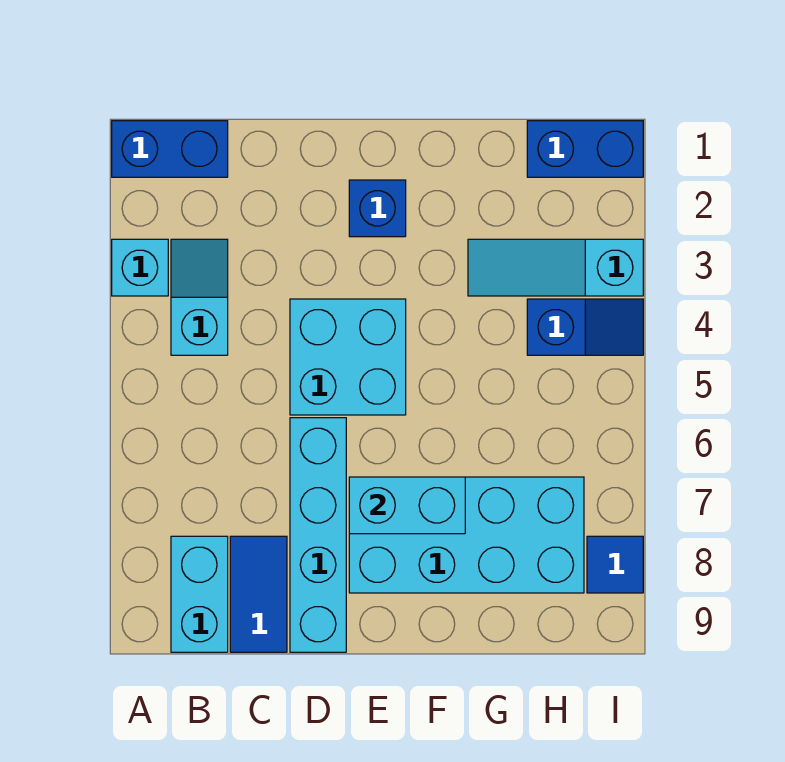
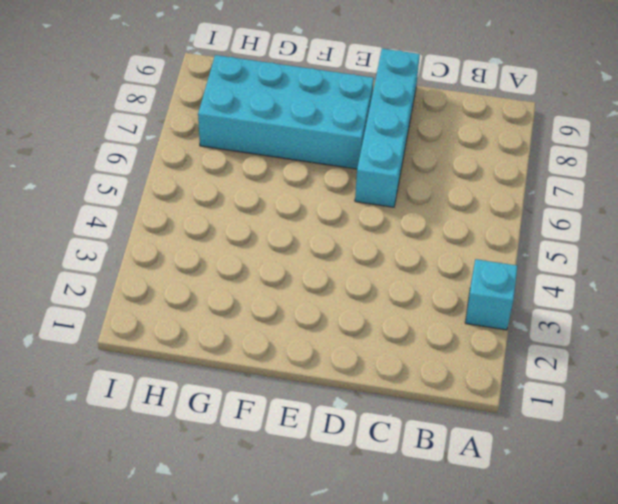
none -> blue brick A1:B1 level 1
none -> cyan slope B3:B4 level 1 top 4
none -> cyan brick B8:B9 level 1

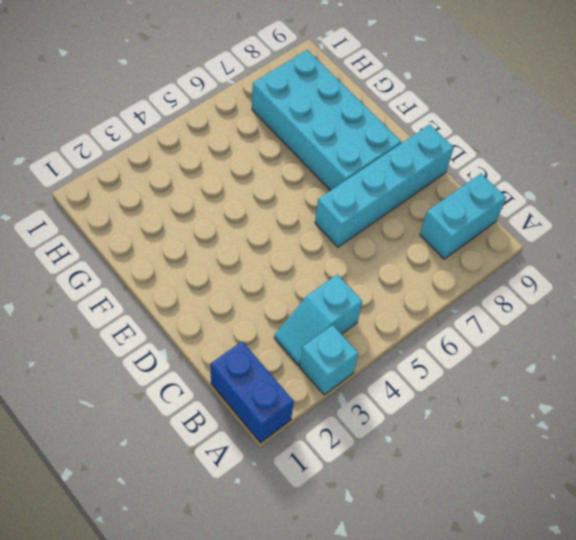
none -> blue tile C8:C9 level 1
none -> cyan brick D4:E5 level 1
none -> blue brick E2 level 1

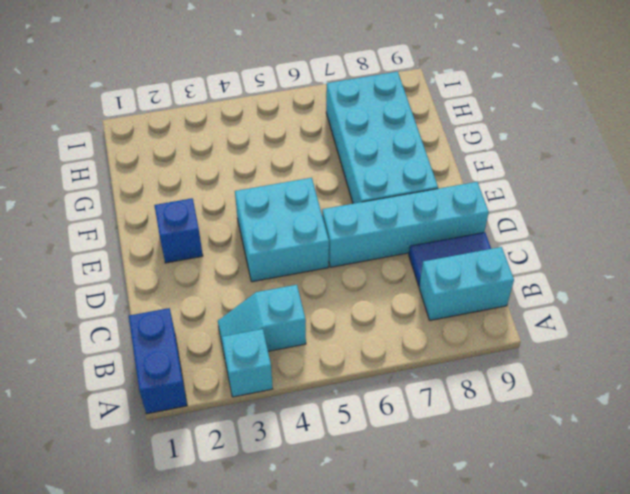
none -> cyan slope G3:I3 level 1 top I
none -> blue brick H1:I1 level 1
none -> blue slope H4:I4 level 1 top H

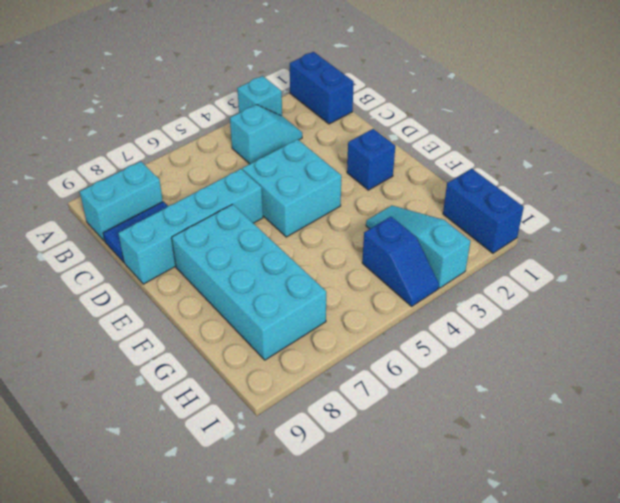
none -> blue tile I8 level 1
none -> cyan brick E7:F7 level 2

